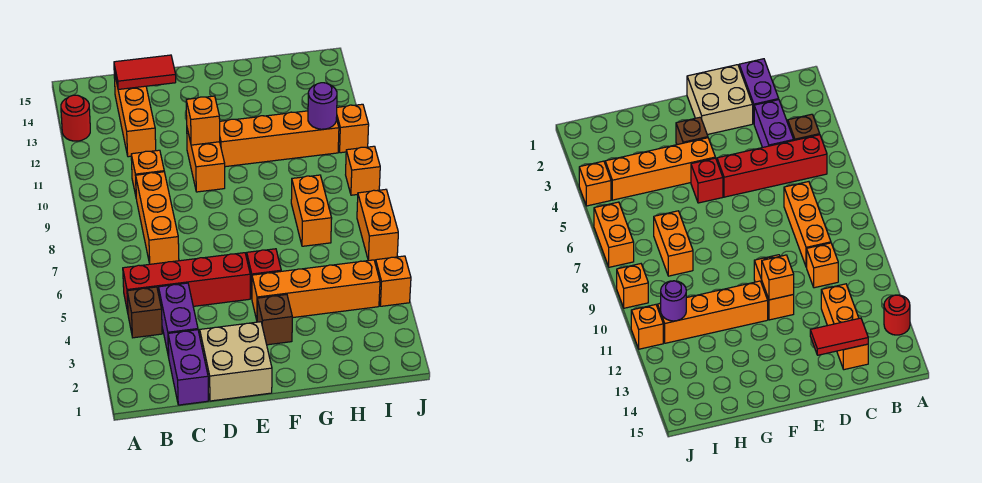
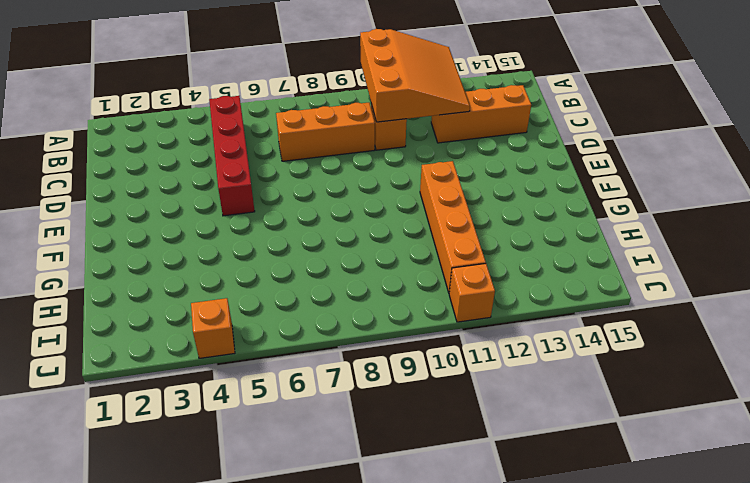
orange slope A10:C12 level 2 top 10 -> none
none -> red round brick A13 level 1
none -> brown brick B4 level 1
none -> purple brick C1:C2 level 1

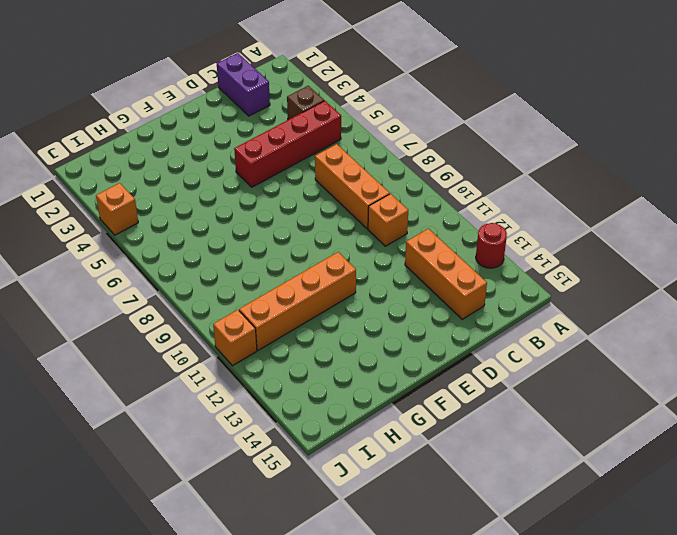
none -> purple brick C3:C4 level 1
none -> tan brick D1:E2 level 1
none -> orange brick E10:E11 level 1

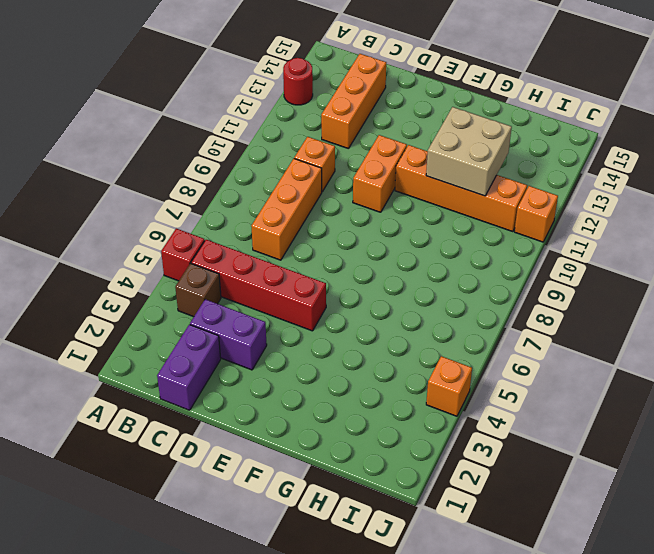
red brick A5 level 1 -> red brick F5 level 1
purple brick C3:D3 level 1 -> purple brick C3:C4 level 1
tan brick G11:H12 level 2 -> tan brick D1:E2 level 1
none -> brown brick F3 level 1
none -> orange brick F4:I4 level 1
none -> orange brick H7:H8 level 1

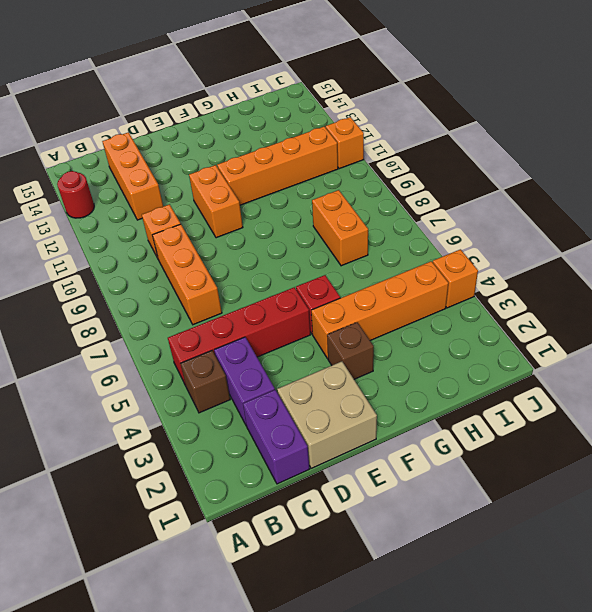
none -> orange brick J6:J7 level 1
none -> orange brick J9 level 1
none -> red tile C14:D14 level 2

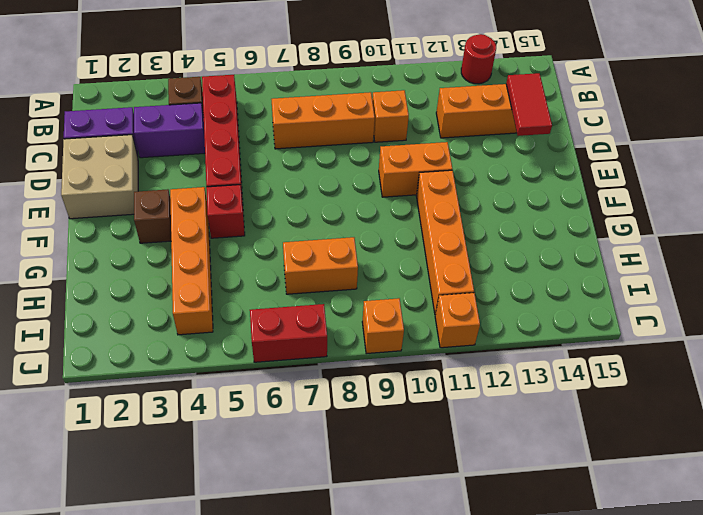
red brick J6:J7 level 1 -> orange brick J6:J7 level 1
none -> orange brick J4 level 1
none -> orange brick E11 level 2
none -> purple round brick I11 level 2

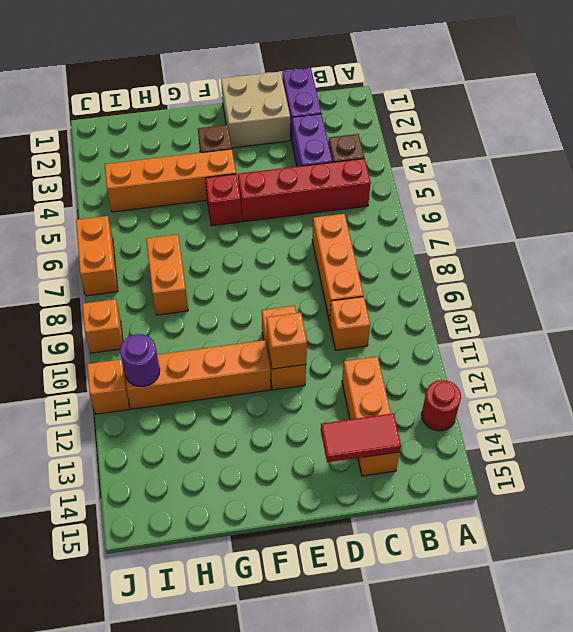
none -> orange brick J4 level 1

